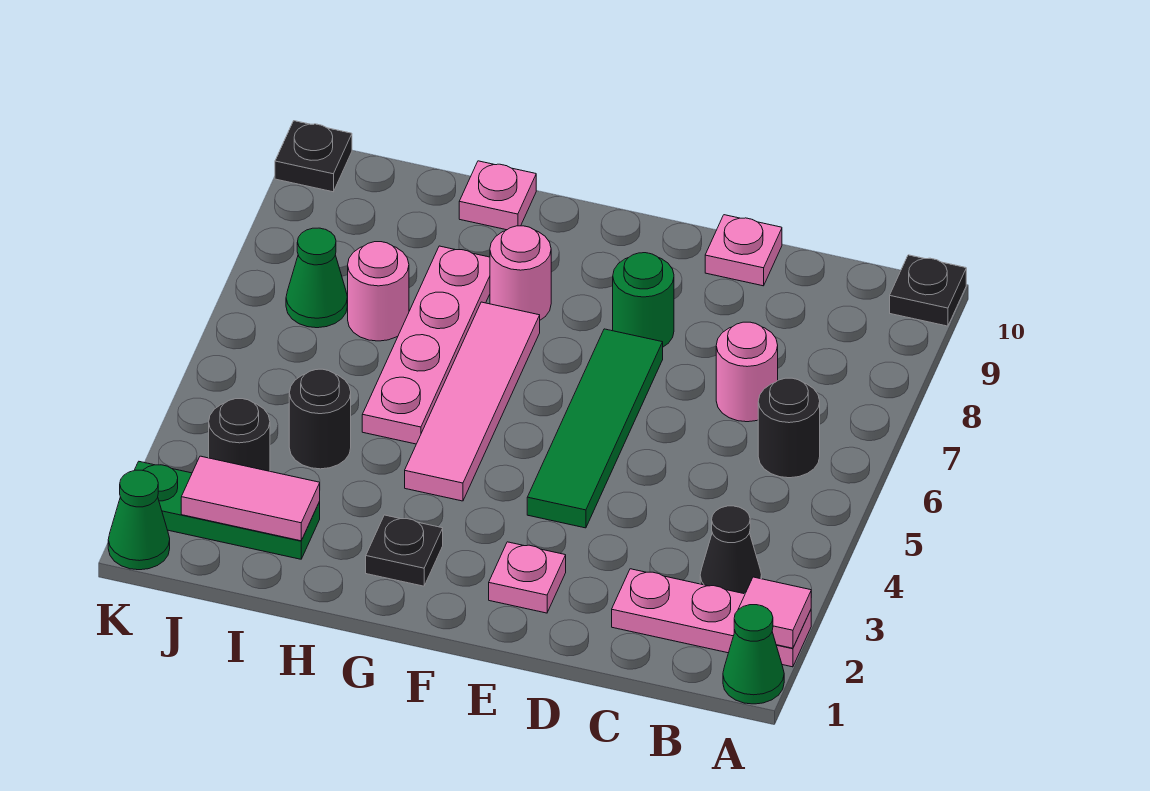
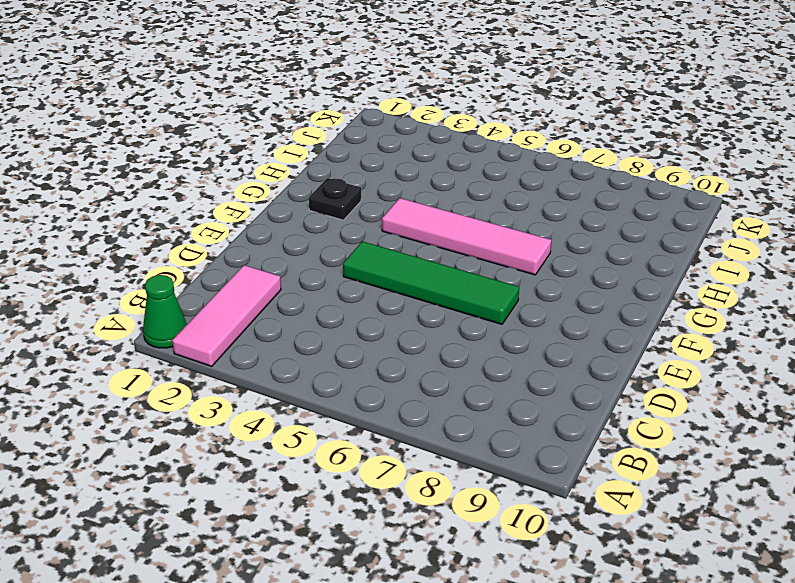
pink tile A2:C2 level 1 -> pink plate A2:C2 level 1
none -> black plate A10 level 1
none -> black cone B3 level 1
none -> black round brick B6 level 1

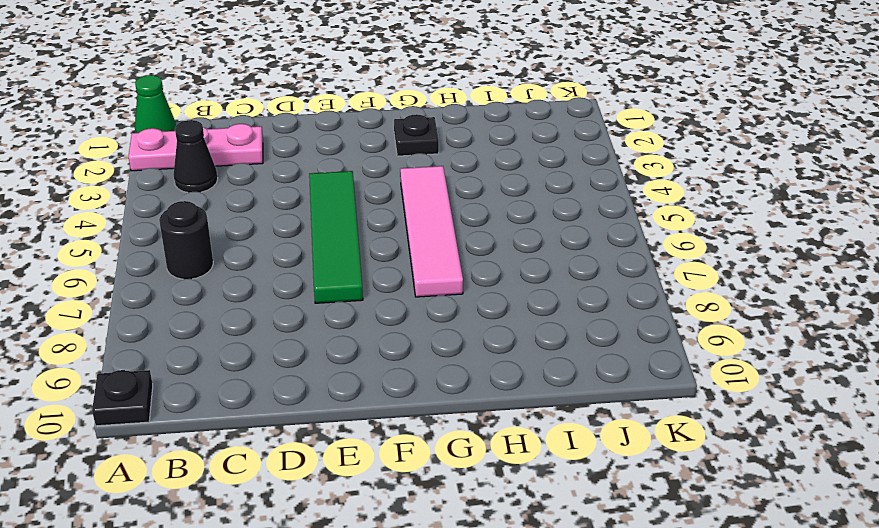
none -> pink round brick C7 level 1
none -> pink plate D10 level 1
none -> pink plate E2 level 1

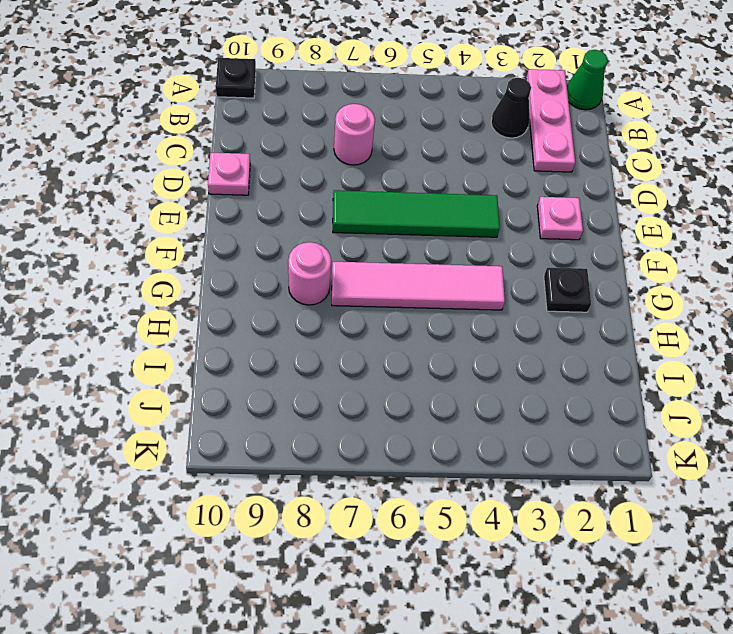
none -> black round brick B6 level 1
none -> green round brick E8 level 1
none -> pink plate H5:H8 level 1

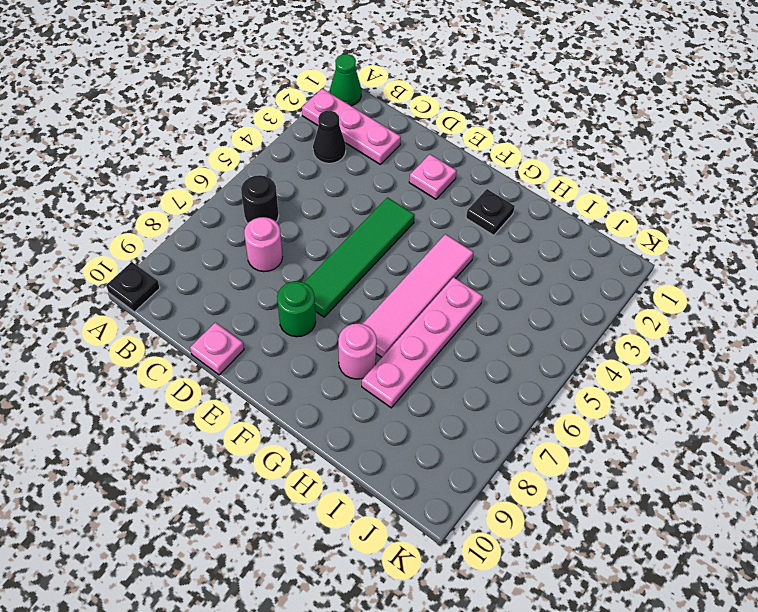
none -> pink plate H10 level 1
none -> green plate I2:K2 level 1
none -> black round brick I4 level 1

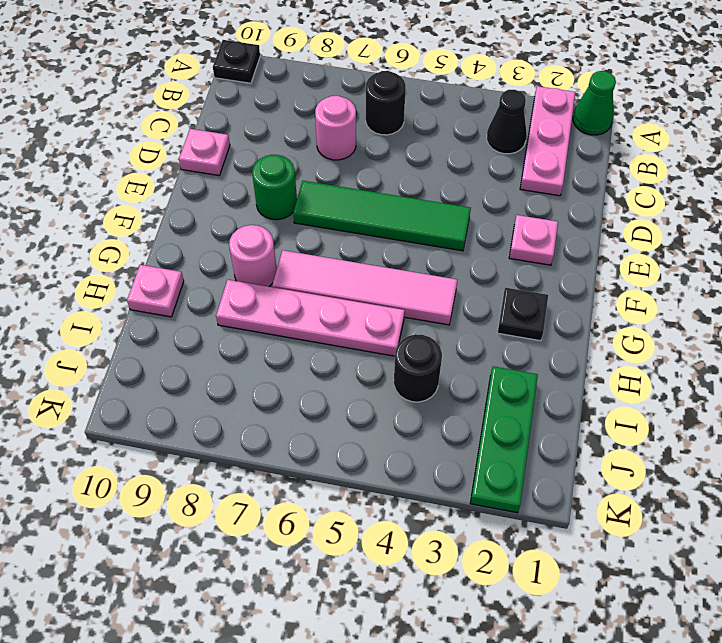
none -> pink round brick I7 level 1
none -> black round brick J3 level 1
none -> green cone J7 level 1

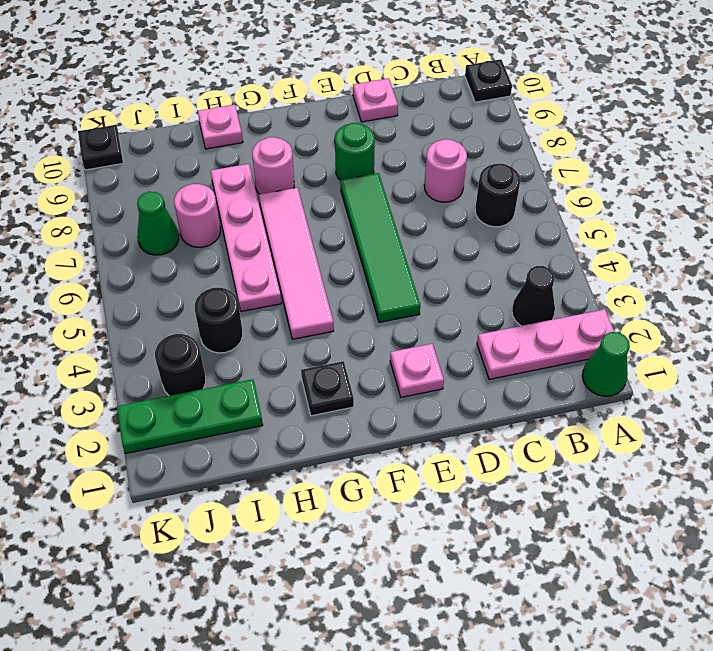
none -> green cone K1 level 1
none -> pink tile A2 level 2
none -> pink tile I2:J2 level 2

